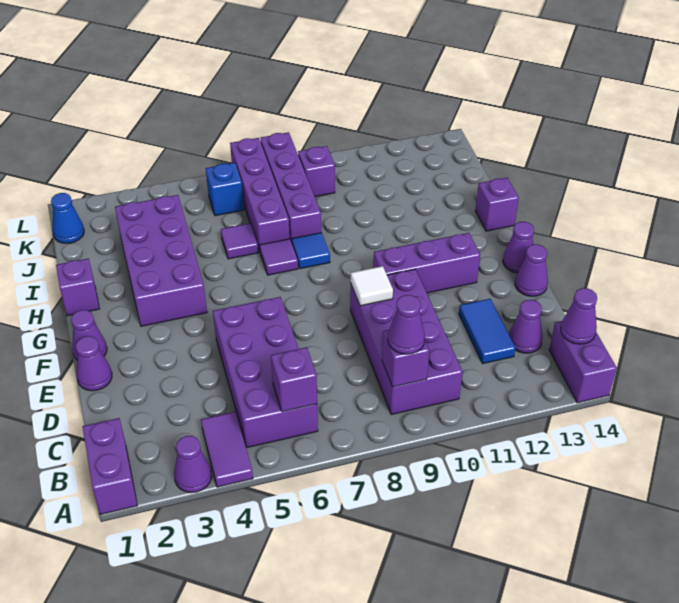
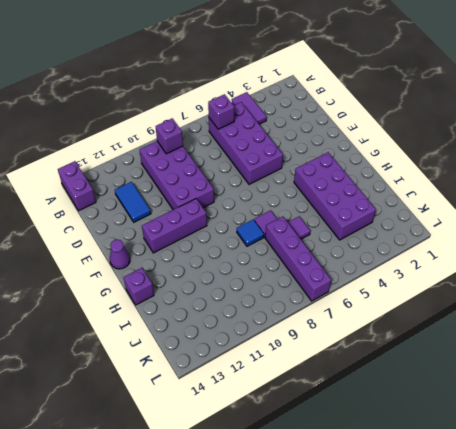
none -> purple brick A1:B1 level 1
none -> purple cone A3 level 1
none -> purple cone C13 level 1

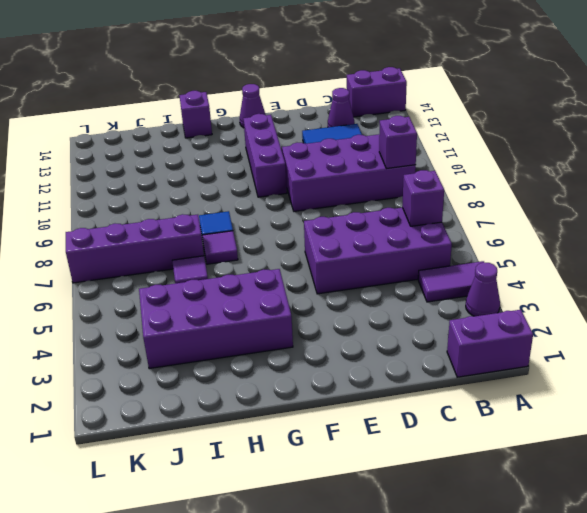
none -> purple cone E1 level 1
none -> purple cone E14 level 1
none -> purple cone F1 level 1

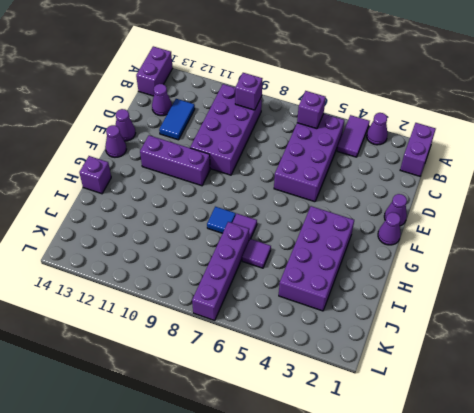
none -> purple brick H1 level 1
none -> purple brick I8:L8 level 1
none -> blue cone K1 level 1

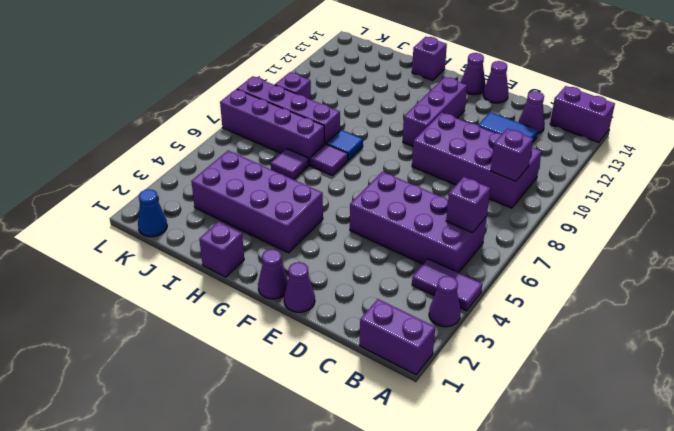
none -> blue brick K6 level 1
none -> purple cone B14 level 2
none -> white tile E9 level 2

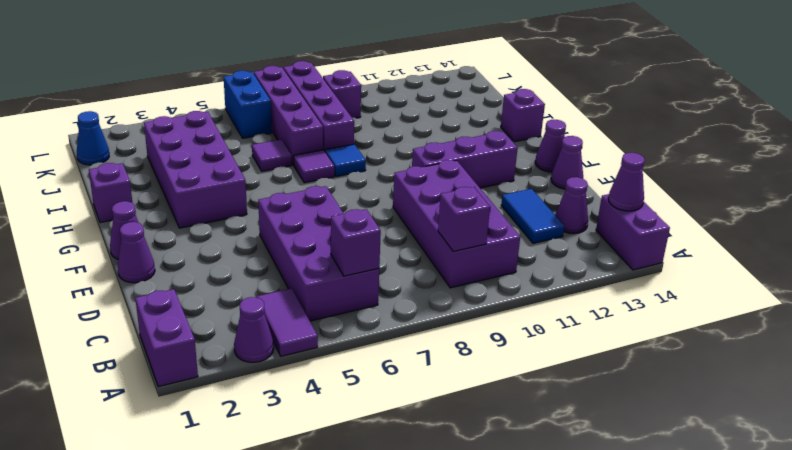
blue brick K6:L6 level 1 -> blue brick K6 level 1
none -> white tile E9 level 2
none -> purple cone B9 level 3

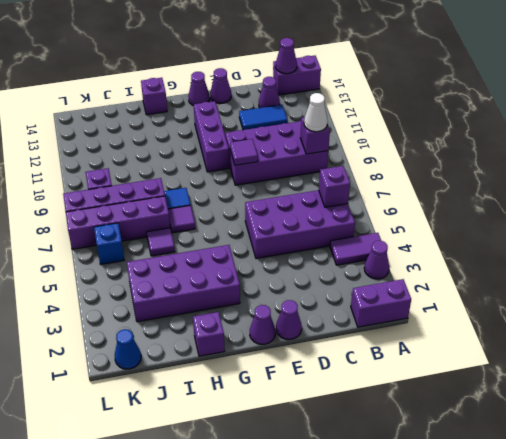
white cone B9 level 3 -> purple cone B9 level 3
purple tile E9 level 2 -> white tile E9 level 2

